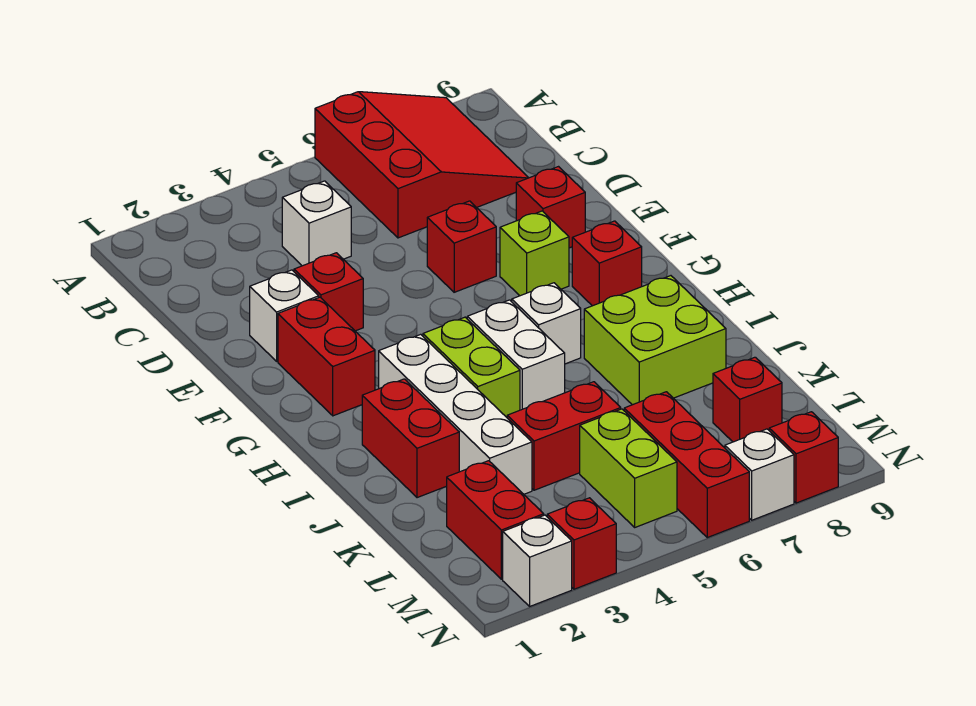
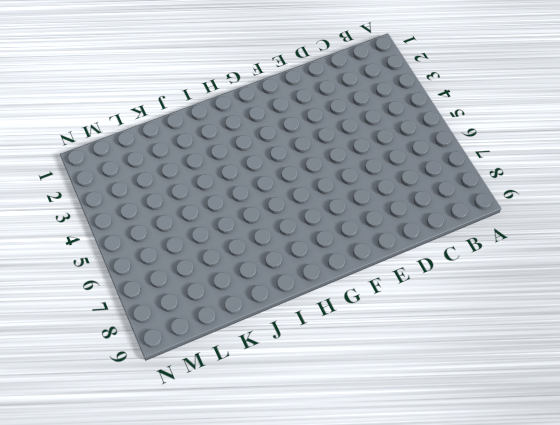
none -> red slope A6:C8 level 1 top 6
none -> white brick C4 level 1
none -> white brick E2 level 1

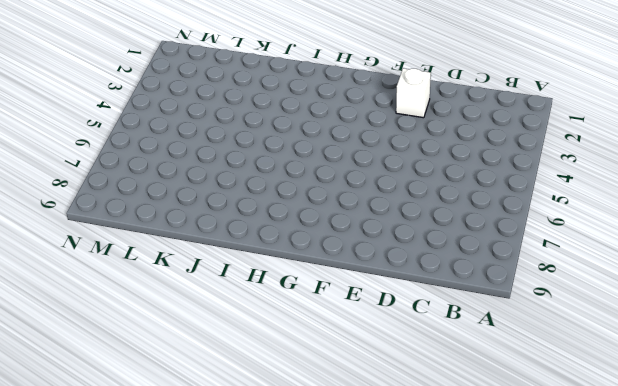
none -> red slope A6:C8 level 1 top 6
none -> white brick C4 level 1
none -> red brick E3 level 1

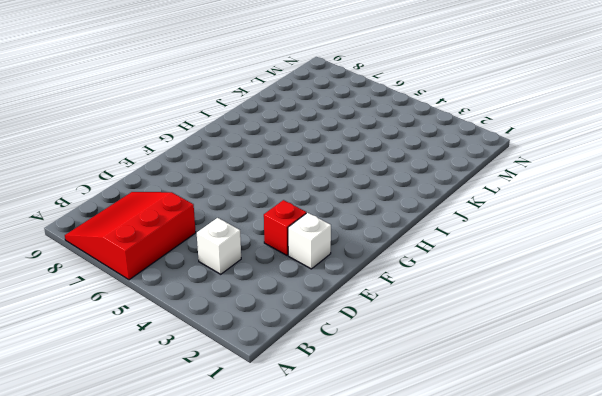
none -> red brick E6 level 1
none -> red brick E8 level 1
none -> red brick F2:G2 level 1

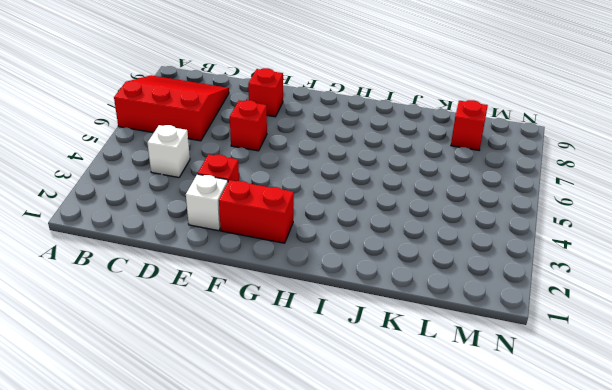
none -> lime brick F7 level 1
none -> red brick G8 level 1
none -> white brick H3:K3 level 1

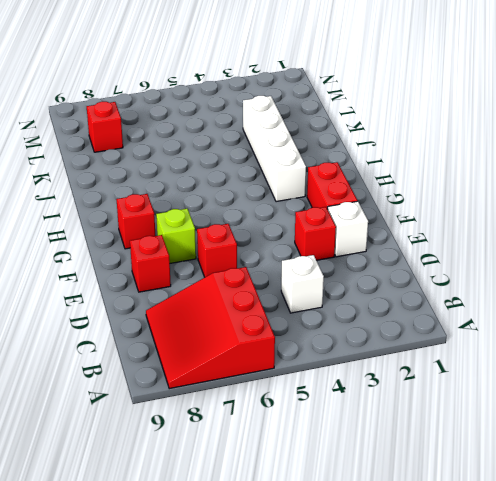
none -> lime brick H4:I4 level 1
none -> white brick H5:I5 level 1
none -> white brick H6 level 1

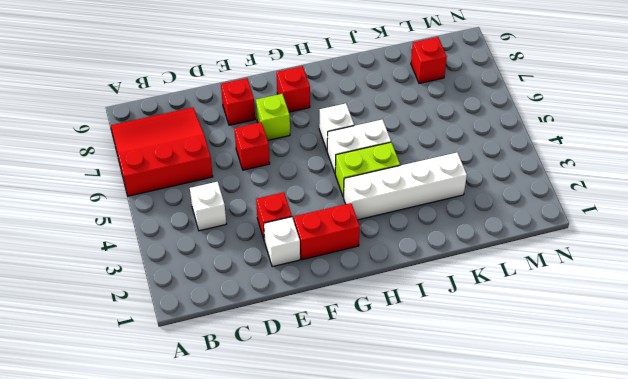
none -> red brick I2:J2 level 1
none -> lime brick I7:J8 level 1
none -> red brick K4:K5 level 1

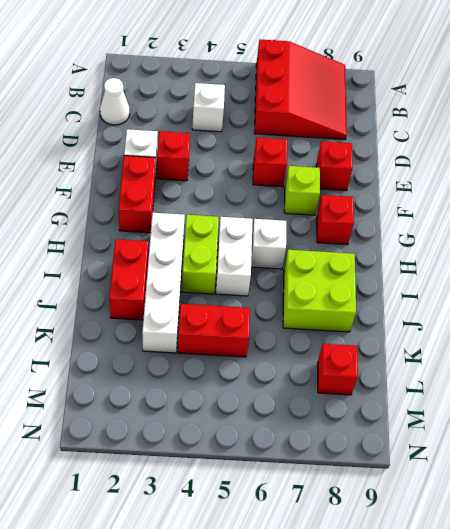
white cone C1 level 1 -> none
none -> red brick L2:M2 level 1
none -> lime brick L5:M5 level 1
none -> red brick L6:N6 level 1

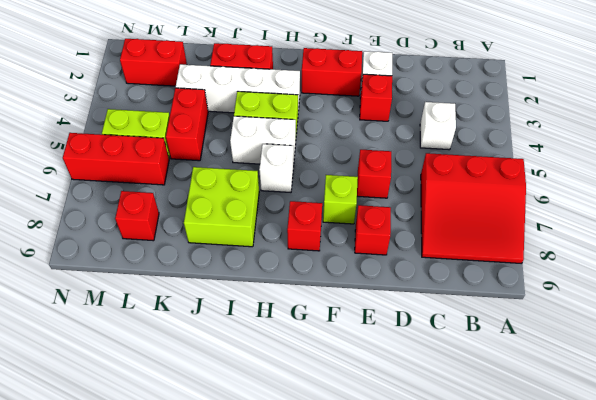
none -> white brick N2 level 1
none -> red brick N3 level 1
none -> white brick N7 level 1

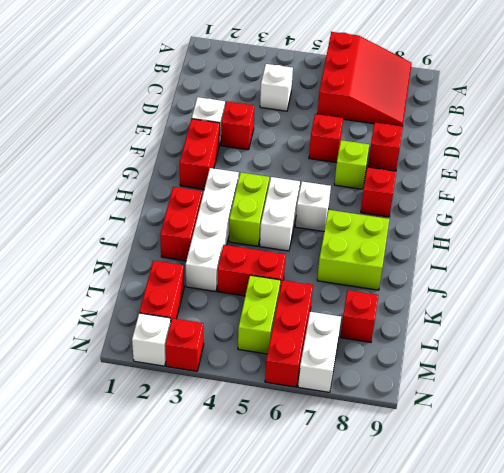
white brick M7:N7 level 1 -> white brick N7 level 1
none -> red brick N8 level 1

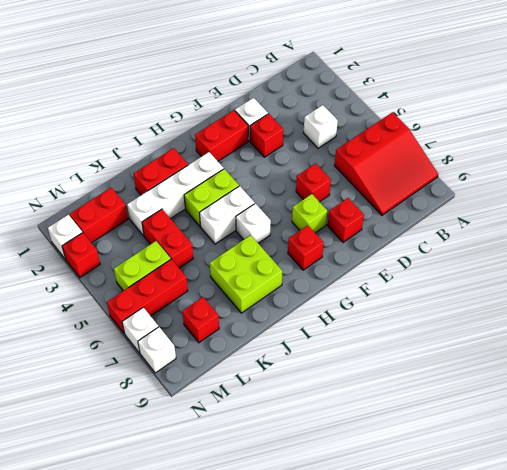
white brick N8 level 1 -> red brick N8 level 1

